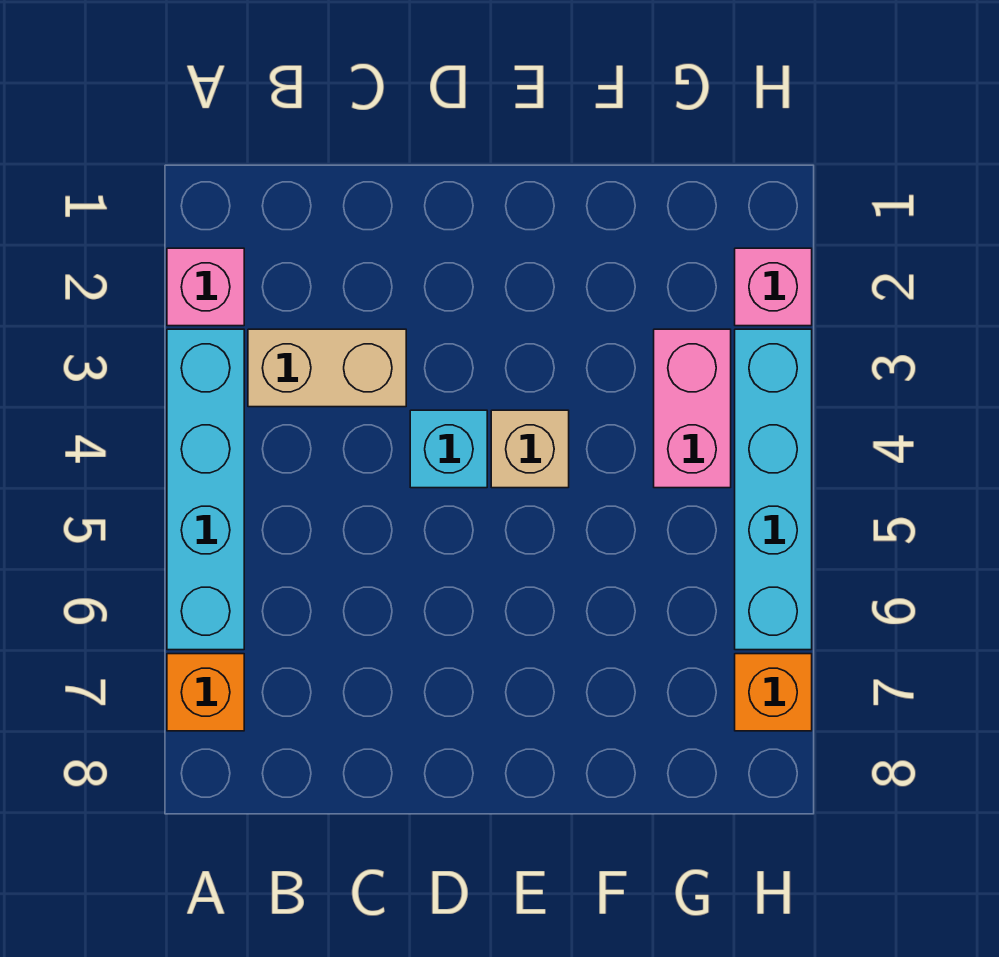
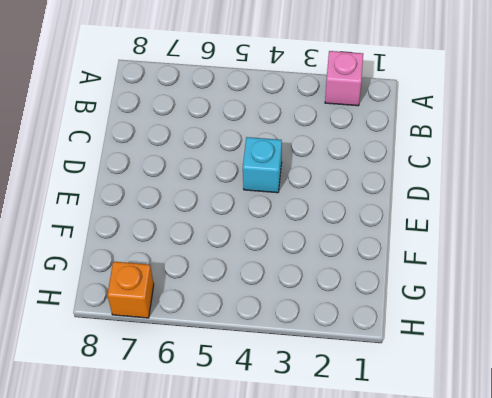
none -> cyan brick A3:A6 level 1
none -> orange brick A7 level 1

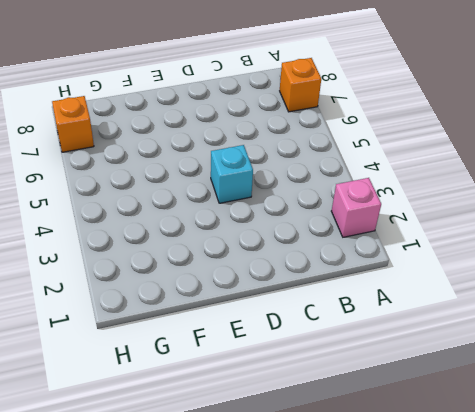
none -> cyan brick A3:A6 level 1
none -> tan brick B3:C3 level 1

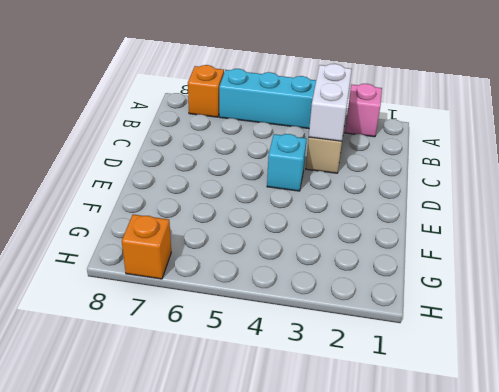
white brick B3:C3 level 2 -> none
none -> tan brick E4 level 1
none -> pink brick G3:G4 level 1

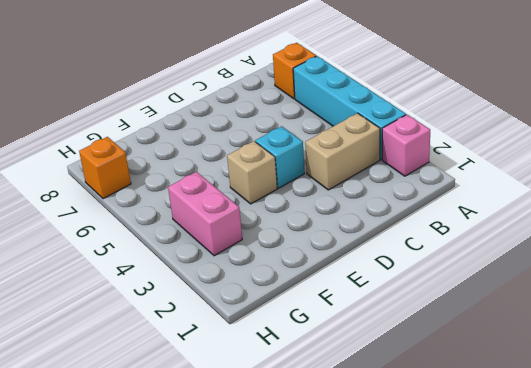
none -> pink brick H2 level 1
none -> cyan brick H3:H6 level 1

